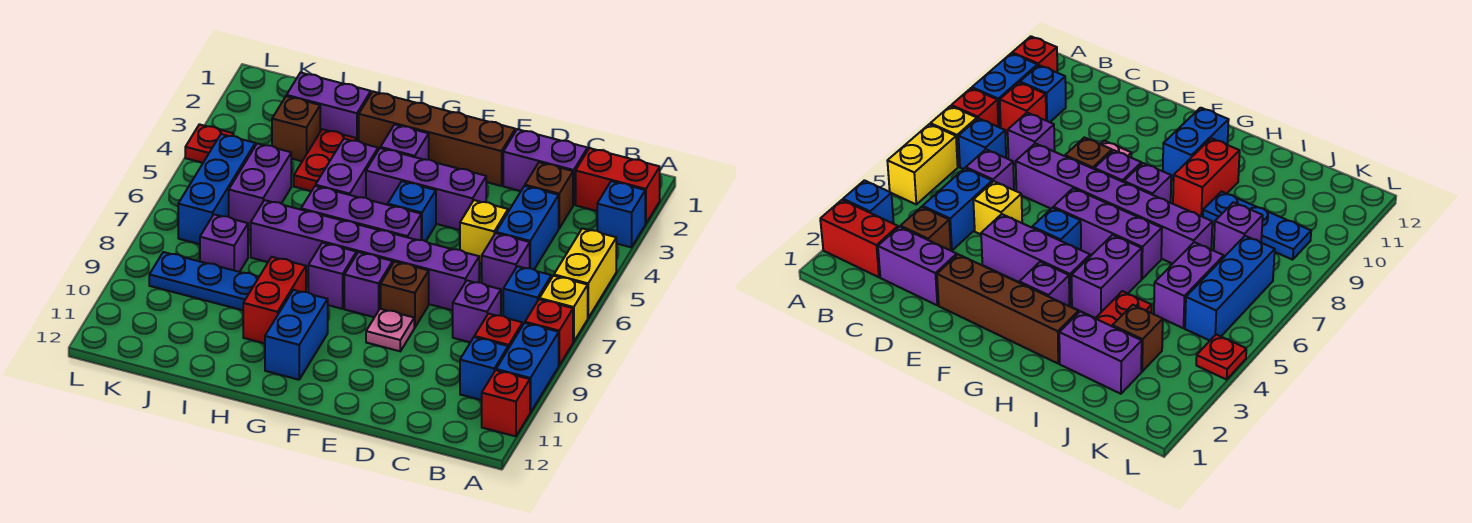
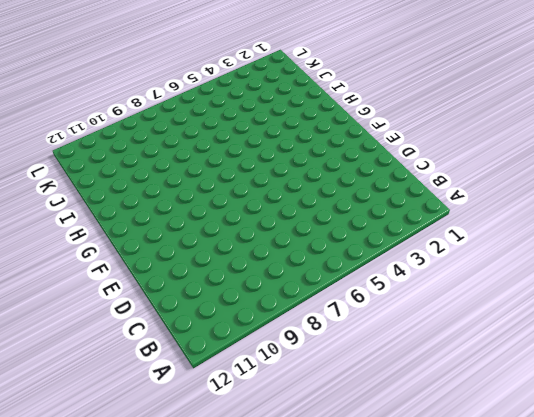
none -> red brick A2:B2 level 1
none -> blue brick A3 level 1
none -> yellow brick A5:A6 level 1
none -> yellow brick A7 level 1

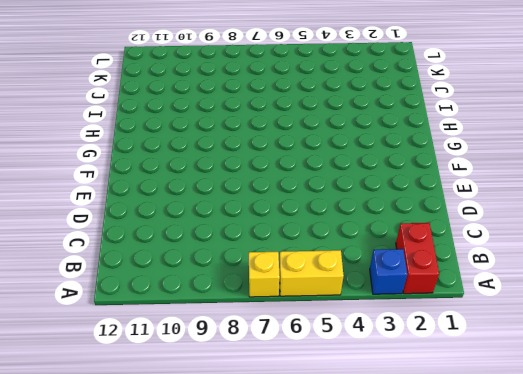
none -> red brick A8 level 1
none -> blue brick A9:A10 level 1
none -> red brick A11 level 1
none -> blue brick B7 level 1

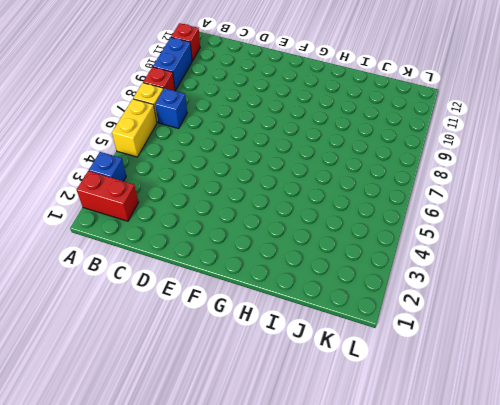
none -> red brick B9 level 1
none -> blue brick B10 level 1
none -> purple brick C2:D2 level 1
none -> brown brick C3 level 1

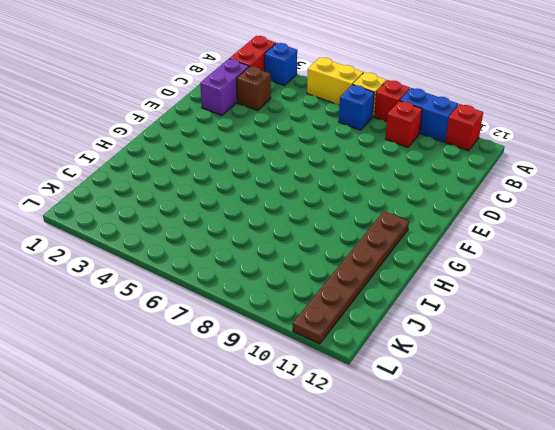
brown plate G11:L11 level 1 -> blue brick G10:G11 level 1
none -> blue brick B10 level 1
none -> blue brick C4:C5 level 1
none -> purple brick C6 level 1
none -> purple brick C8 level 1

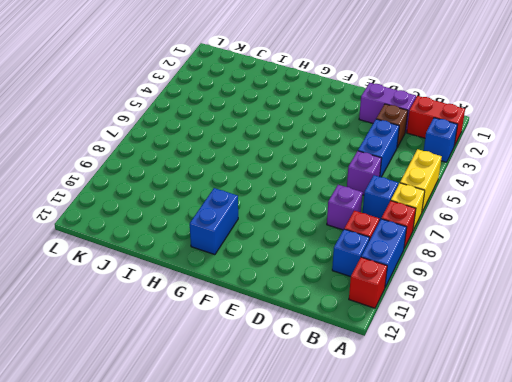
none -> yellow brick D5 level 1
none -> purple brick D7:I7 level 1
none -> brown brick E2:H2 level 1
none -> purple brick E4:G4 level 1

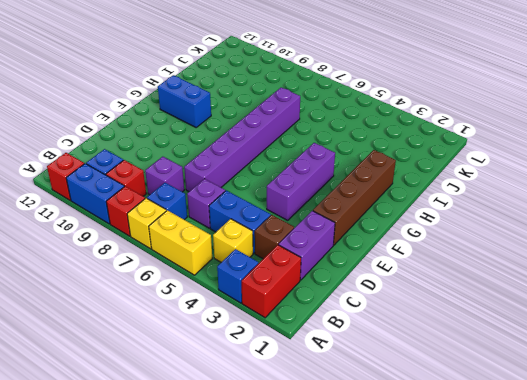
yellow brick B4 level 1 -> yellow brick D5 level 1
none -> brown brick E8 level 1
none -> pink plate E9 level 1
none -> blue brick F5 level 1
none -> purple brick F6:H6 level 1

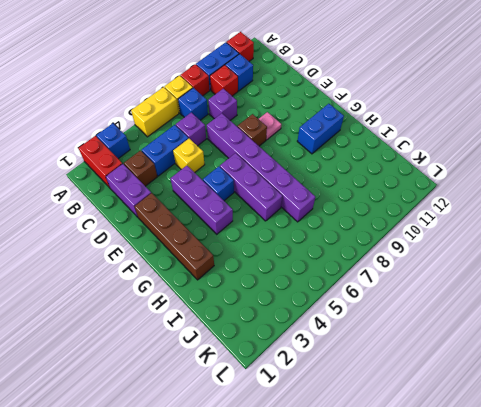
none -> purple brick F8 level 1
none -> purple brick G3 level 1
none -> purple brick G8 level 1
none -> purple brick H4:H5 level 1

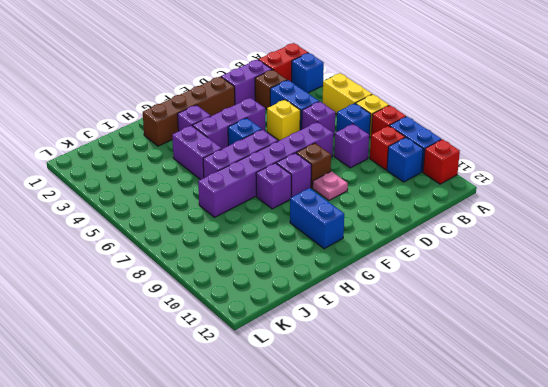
none -> red brick H9:H10 level 1
none -> purple brick I2:J2 level 1
none -> red plate I3:I4 level 1
none -> blue plate I9:K9 level 1

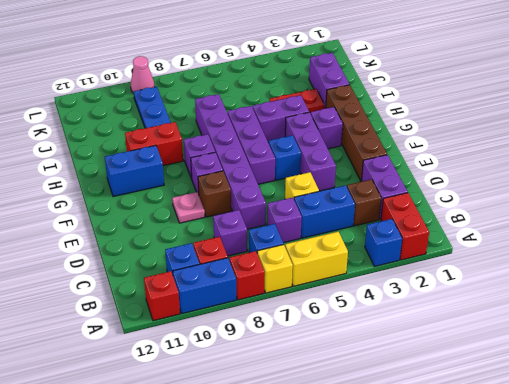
pink cone L9 level 1 -> none
none -> brown brick J3 level 1
none -> purple brick J5:J6 level 1
none -> purple brick J8 level 1
none -> blue brick K5:K7 level 1

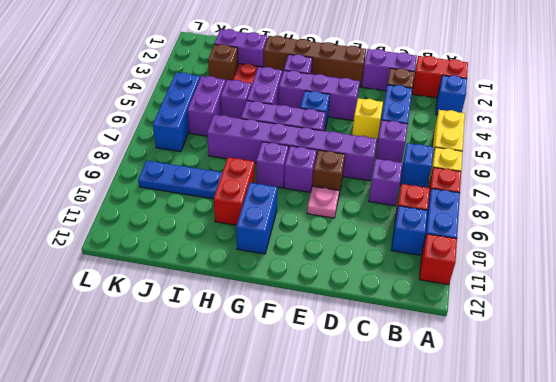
purple brick I5 level 1 -> purple brick J8 level 1
none -> red plate L4 level 1

